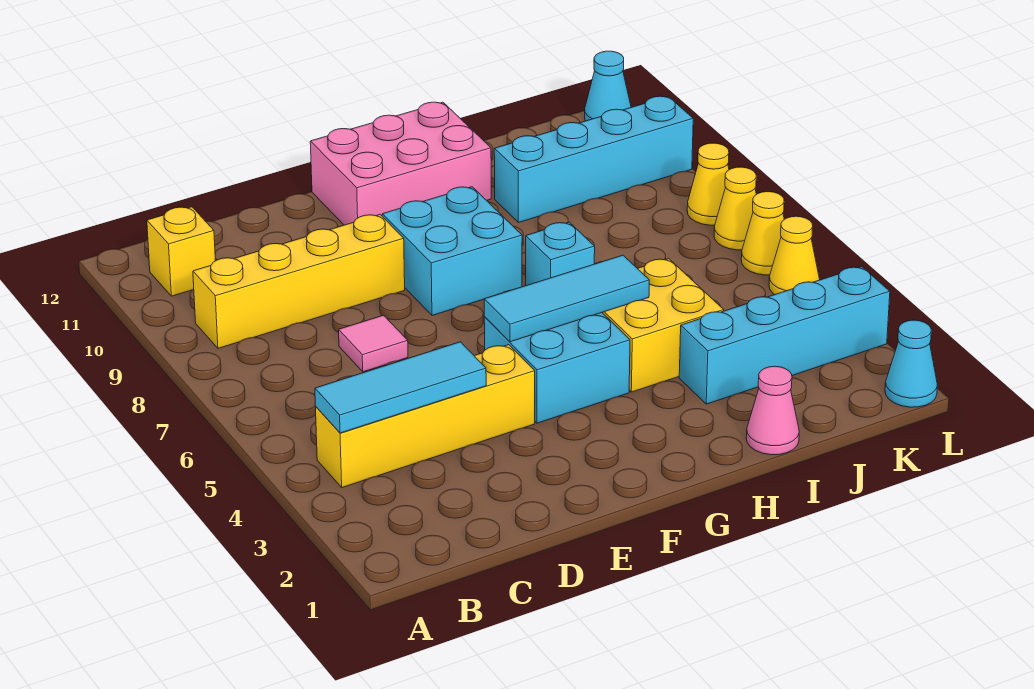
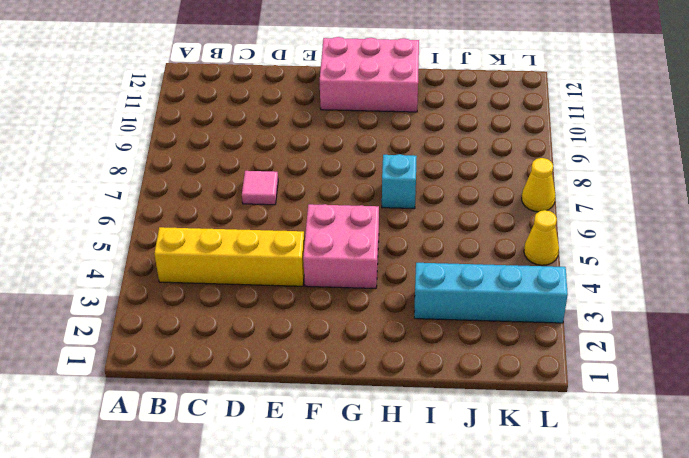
pink brick F4:G5 level 1 -> cyan brick F4:G5 level 1
none -> yellow brick B9:E9 level 1
none -> yellow brick B11 level 1
none -> cyan brick F8:G9 level 1

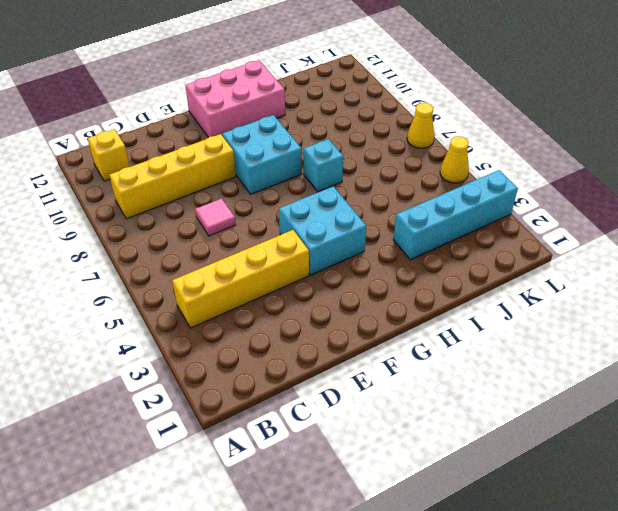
none -> yellow brick H4:I5 level 1
none -> pink cone I1 level 1
none -> cyan brick I10:L10 level 1

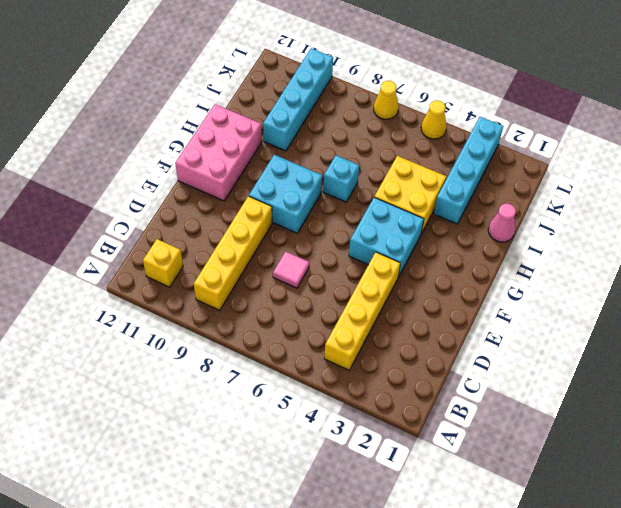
none -> cyan cone L1 level 1
none -> yellow cone L6 level 1
none -> yellow cone L8 level 1

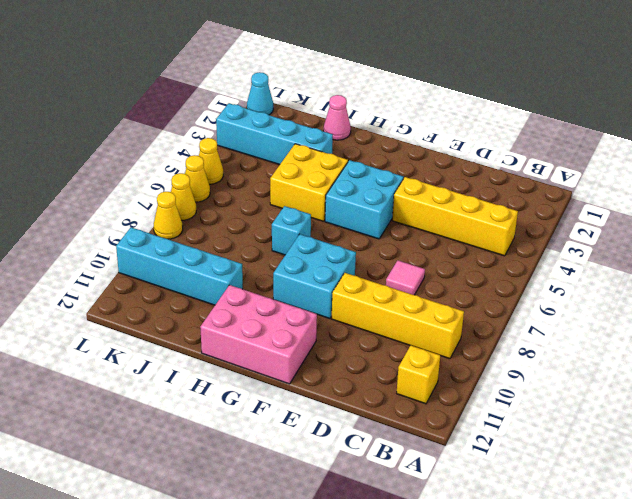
none -> cyan cone L12 level 1
none -> cyan tile B4:D4 level 2
none -> cyan tile F5:H5 level 2

